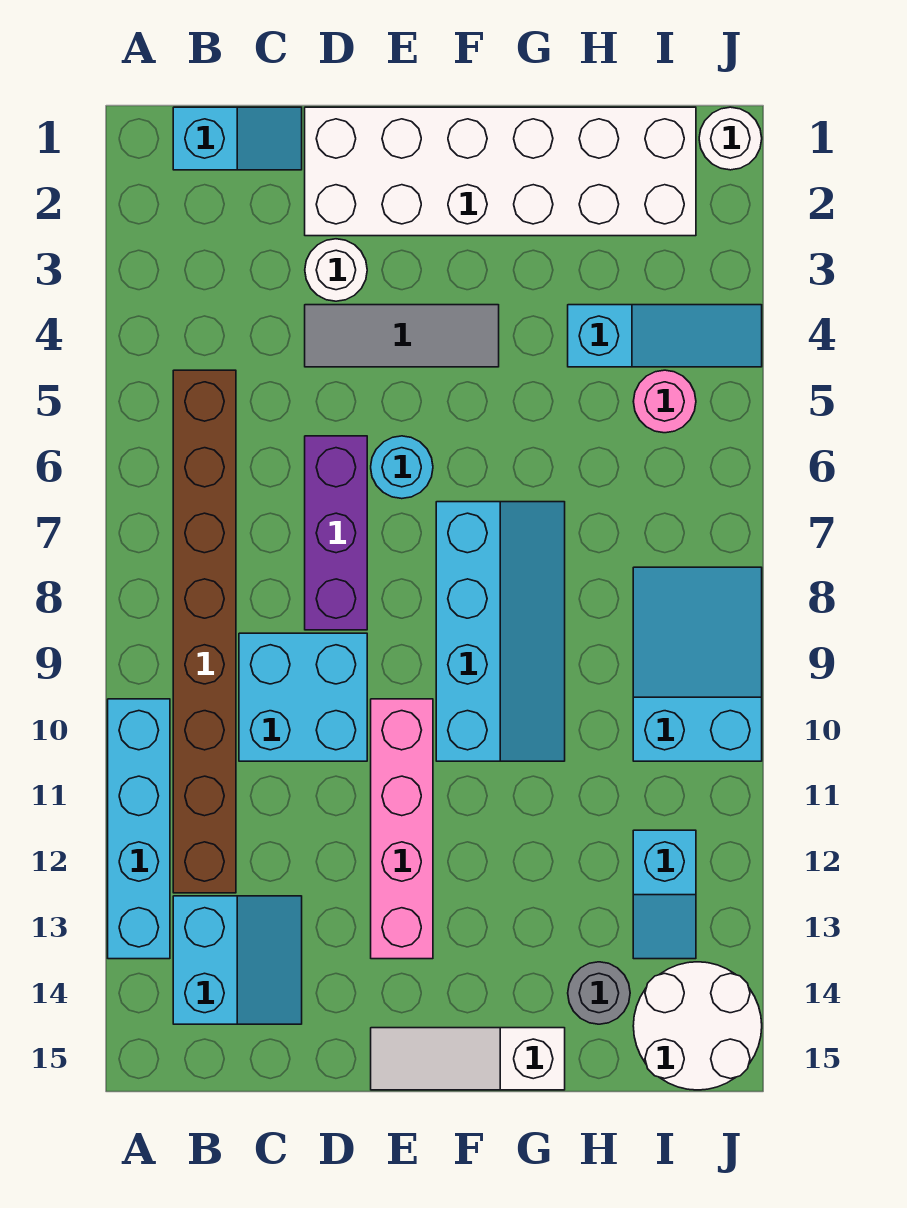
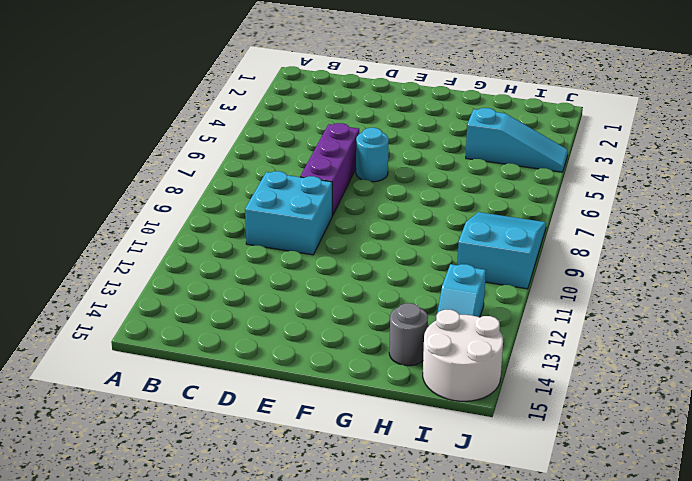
none -> cyan brick A10:A13 level 1
none -> cyan slope B1:C1 level 1 top B
none -> brown brick B5:B12 level 1

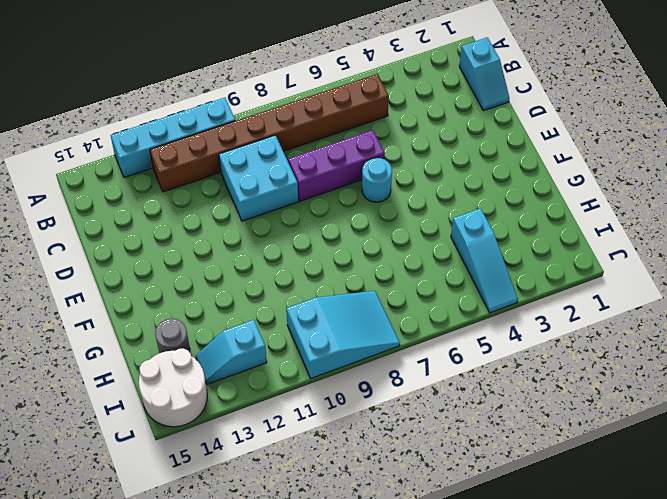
none -> cyan slope B13:C14 level 1 top B
none -> white brick D1:I2 level 1
none -> white round brick D3 level 1

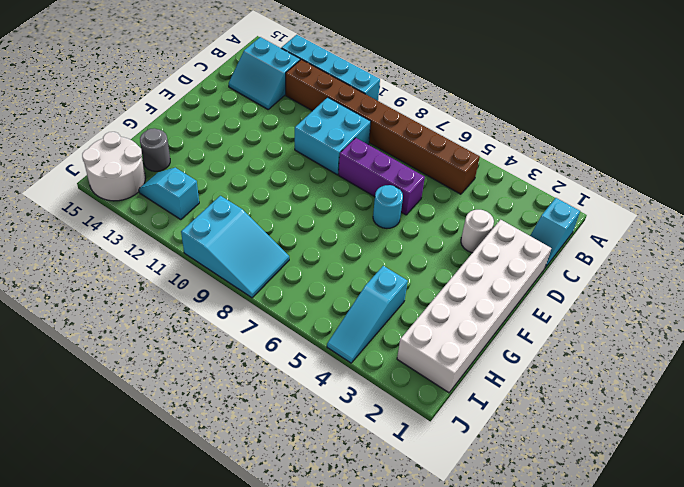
none -> grey tile D4:F4 level 1
none -> pink brick E10:E13 level 1
none -> white slope E15:G15 level 1 top G

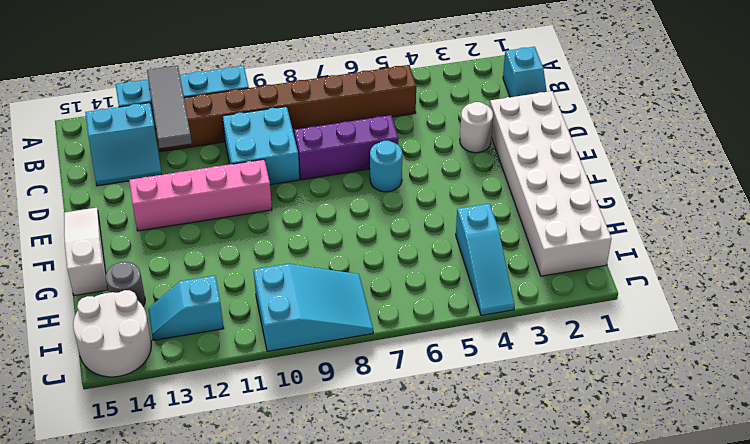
grey tile A12:C12 level 2 -> grey tile D4:F4 level 1
none -> cyan slope F7:G10 level 1 top F
none -> pink round brick I5 level 1
none -> white round brick J1 level 1

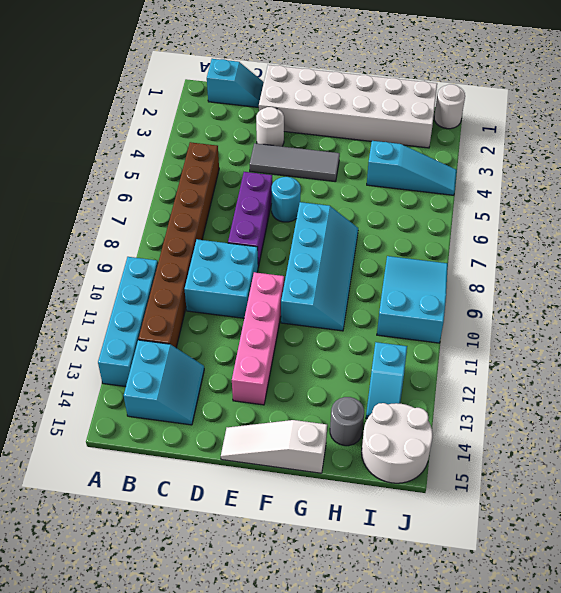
none -> pink round brick I5 level 1

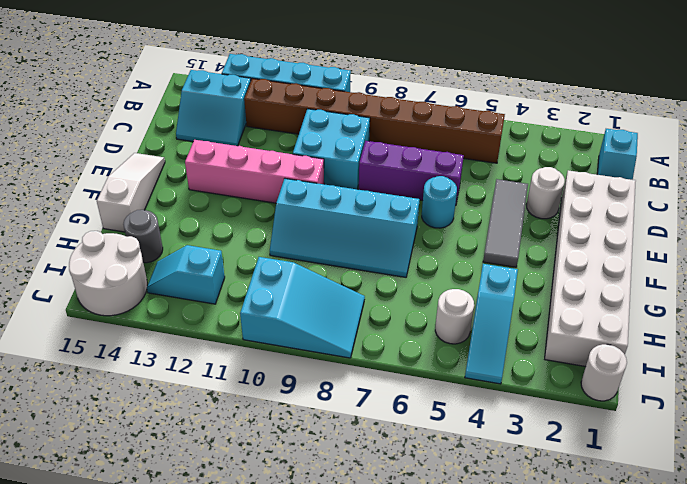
white round brick I5 level 1 -> pink round brick I5 level 1

